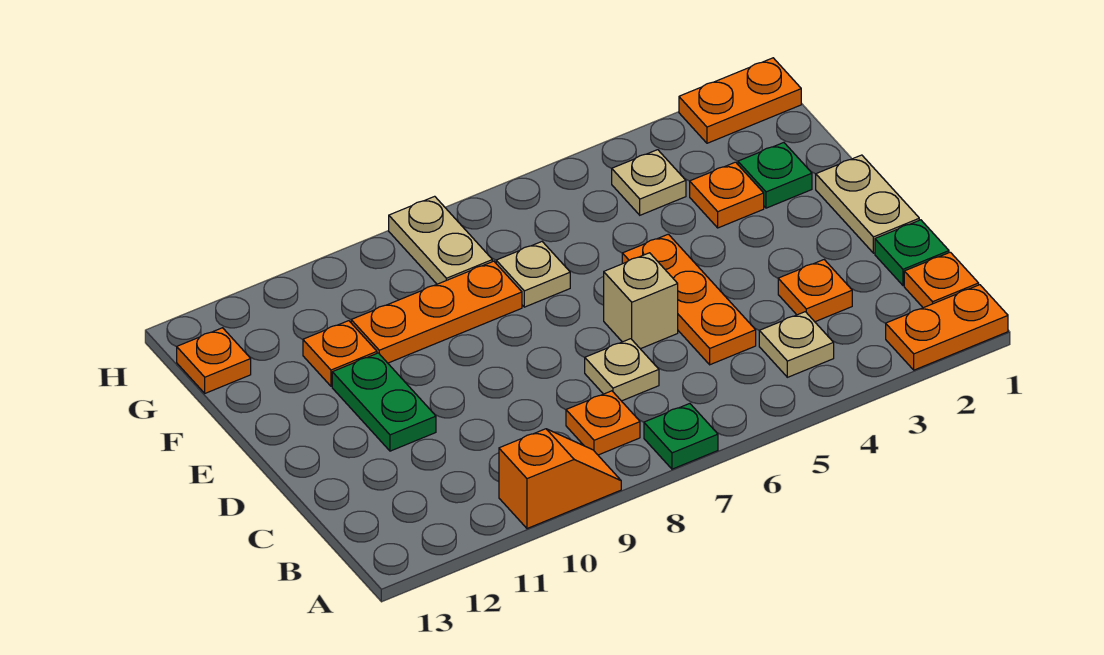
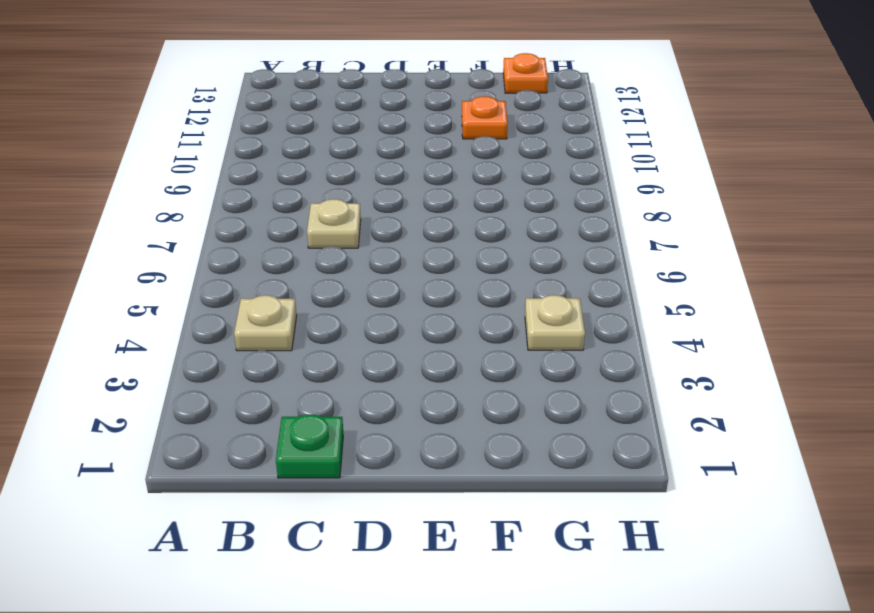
none -> orange plate A1:A2 level 1
none -> green plate A7 level 1
none -> orange slope A9:A10 level 1 top 10

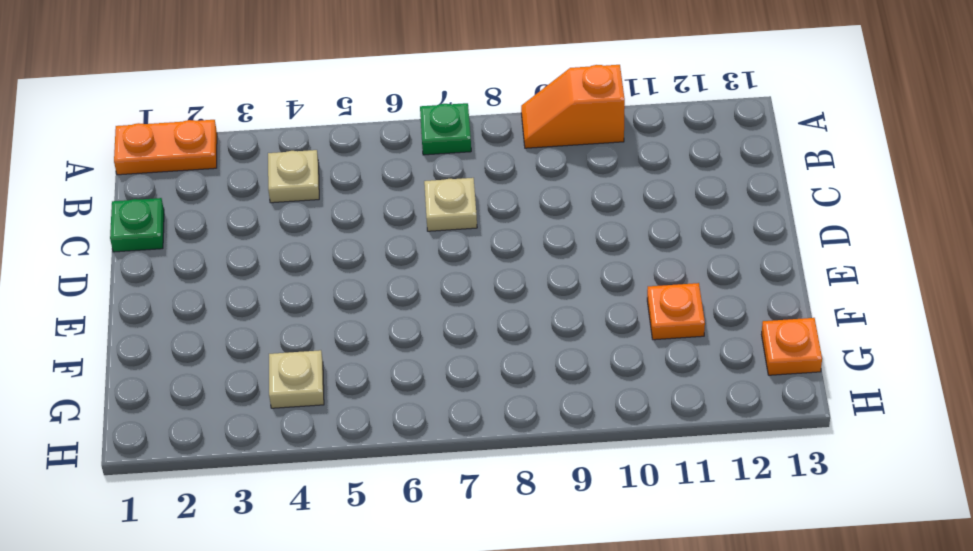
none -> orange plate B1 level 1
none -> orange plate B8 level 1
none -> orange plate C3 level 1

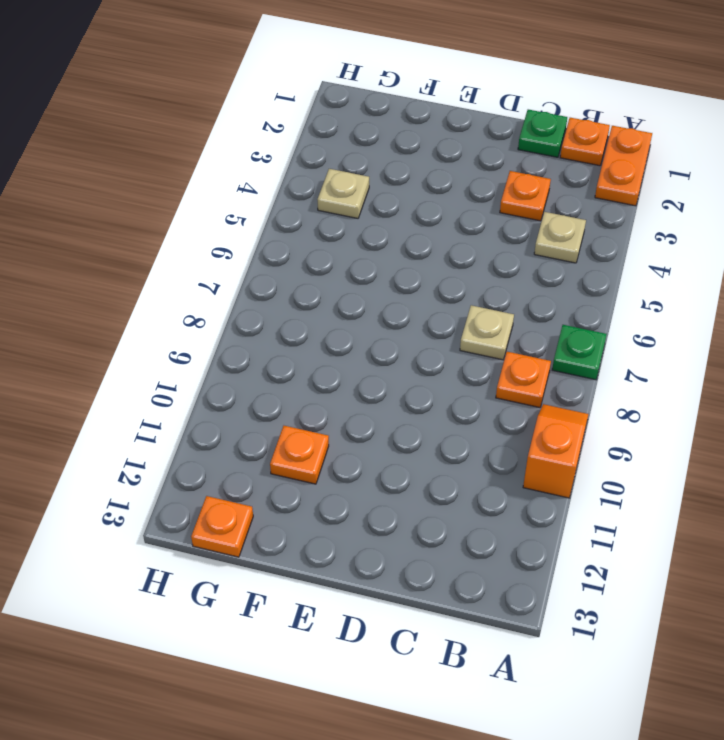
none -> orange plate C5:E5 level 1
none -> tan plate D1:E1 level 1
none -> tan brick D6 level 1

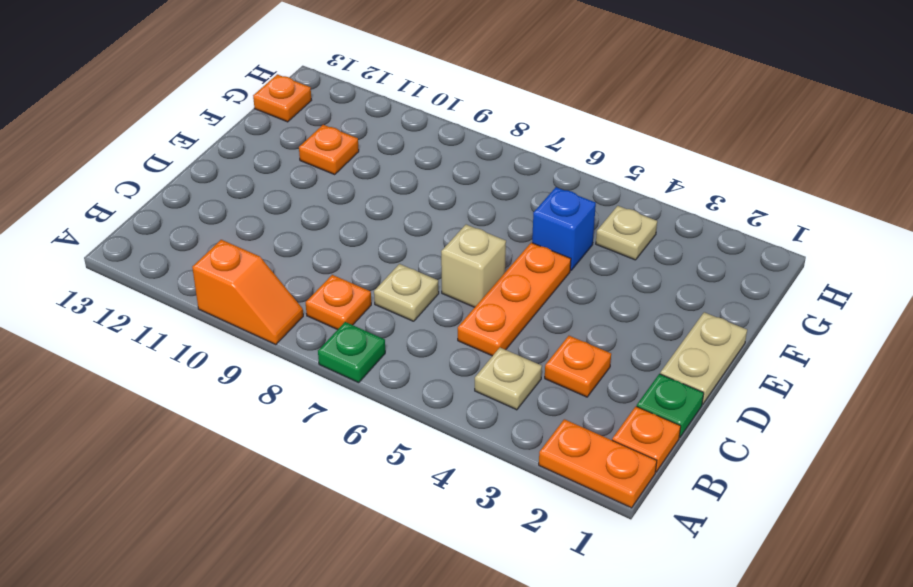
blue brick F5 level 1 -> none
none -> green plate D11:E11 level 1
none -> green plate F2 level 1
none -> orange plate F3 level 1

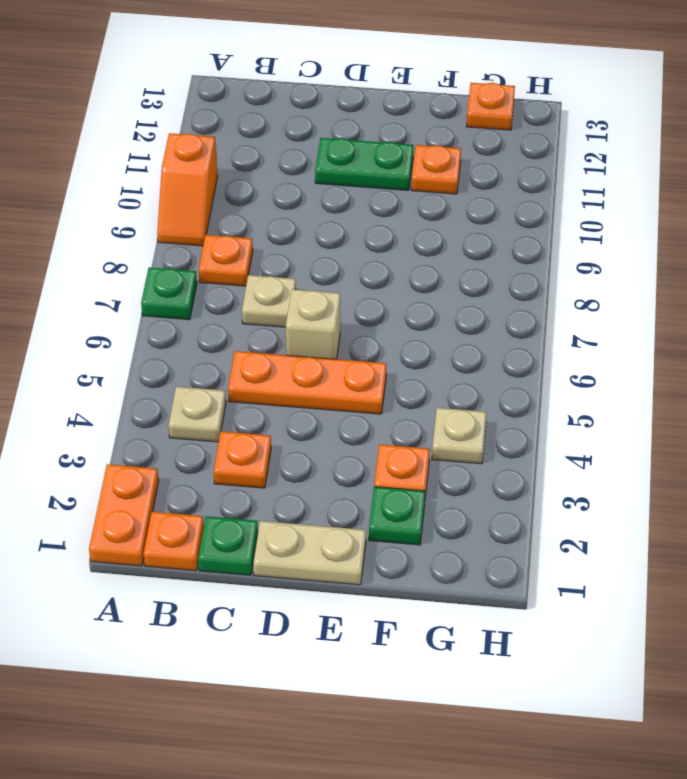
none -> tan plate F7 level 1
none -> orange plate F8:F10 level 1
none -> tan plate G8:H8 level 1

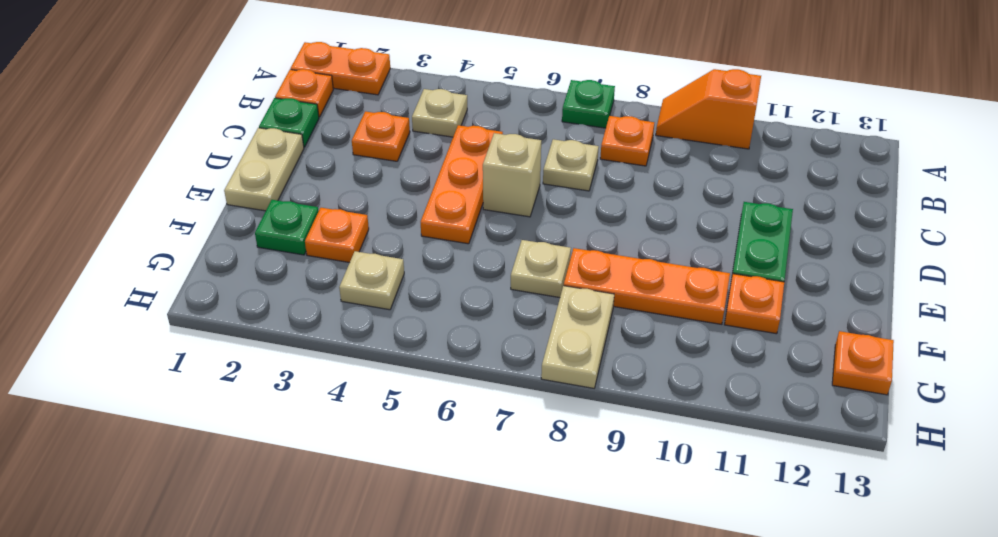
none -> orange plate H1:H2 level 1

